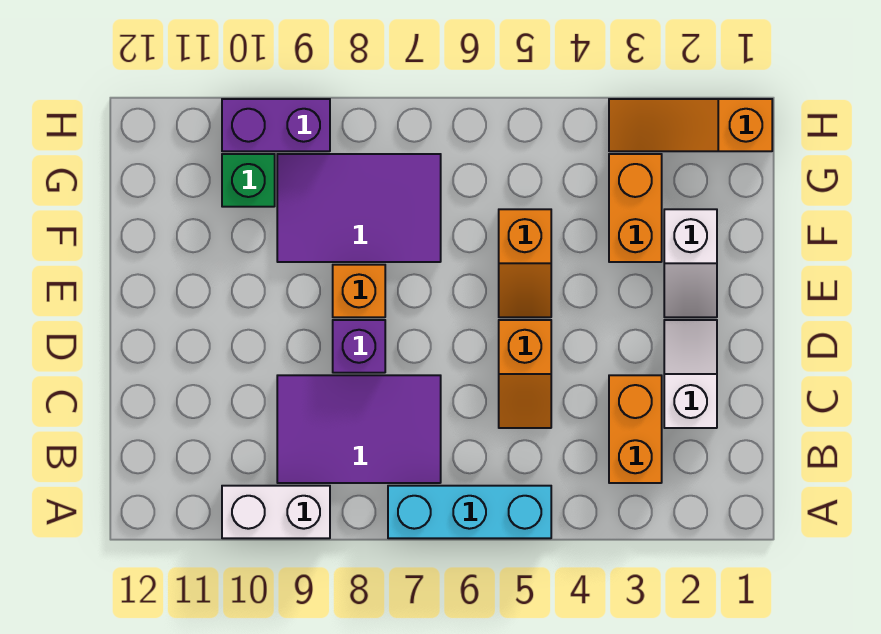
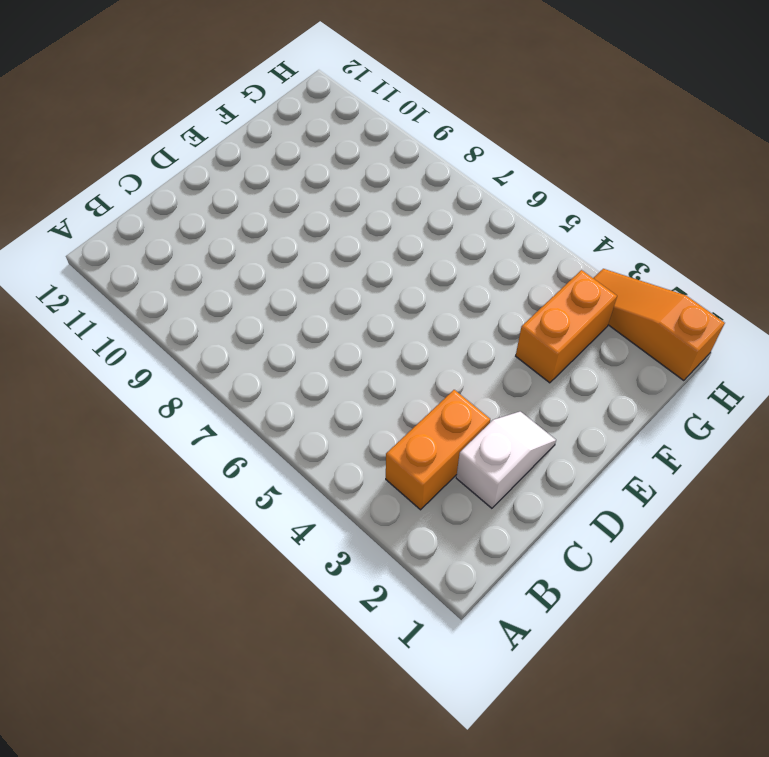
none -> cyan brick A5:A7 level 1
none -> white brick A9:A10 level 1
none -> purple tile B7:C9 level 1

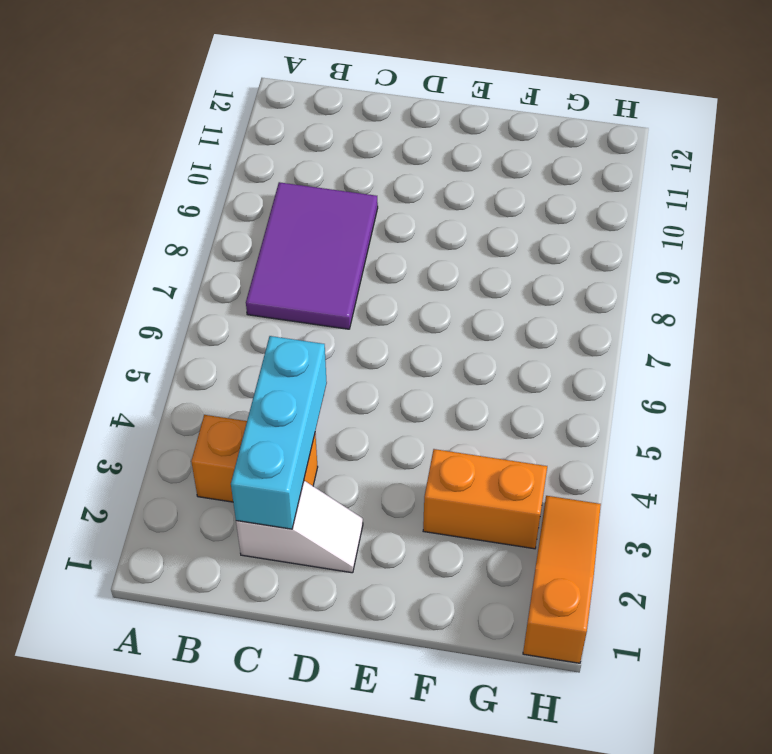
cyan brick C2:C4 level 2 -> cyan brick A5:A7 level 1
none -> white brick A9:A10 level 1
none -> orange slope C5:D5 level 1 top D
none -> purple brick D8 level 1

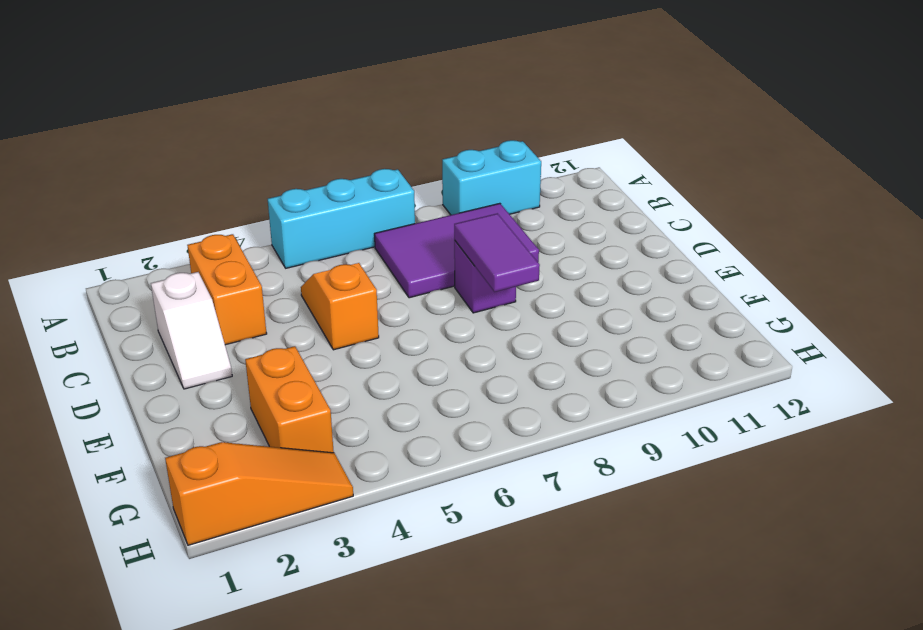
cyan brick A9:A10 level 1 -> white brick A9:A10 level 1
purple tile D8:E8 level 2 -> none
none -> white slope E2:F2 level 1 top F
none -> orange slope E5:F5 level 1 top F
none -> orange brick E8 level 1

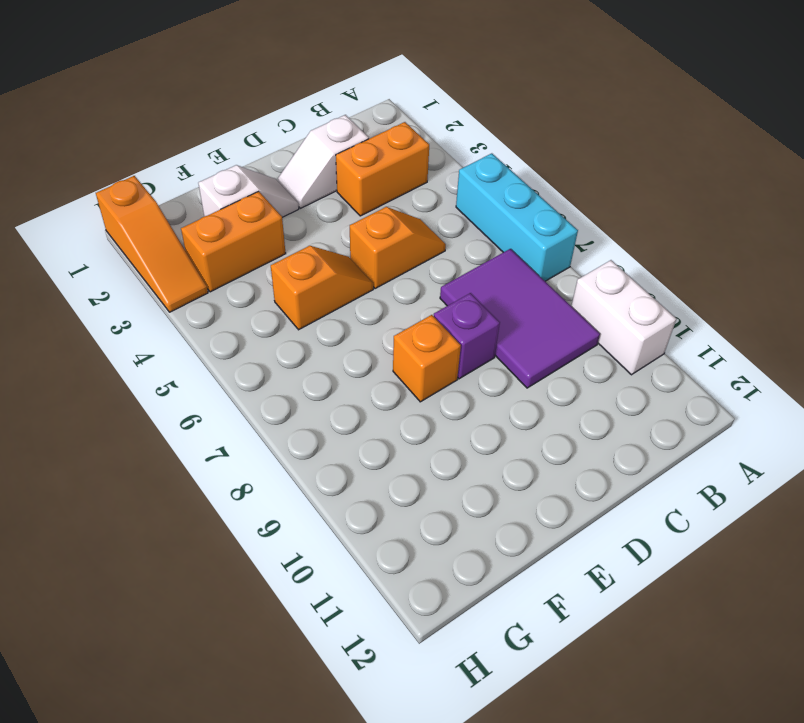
none -> purple tile F7:G9 level 1
none -> green brick G10 level 1
none -> purple brick H9:H10 level 1

